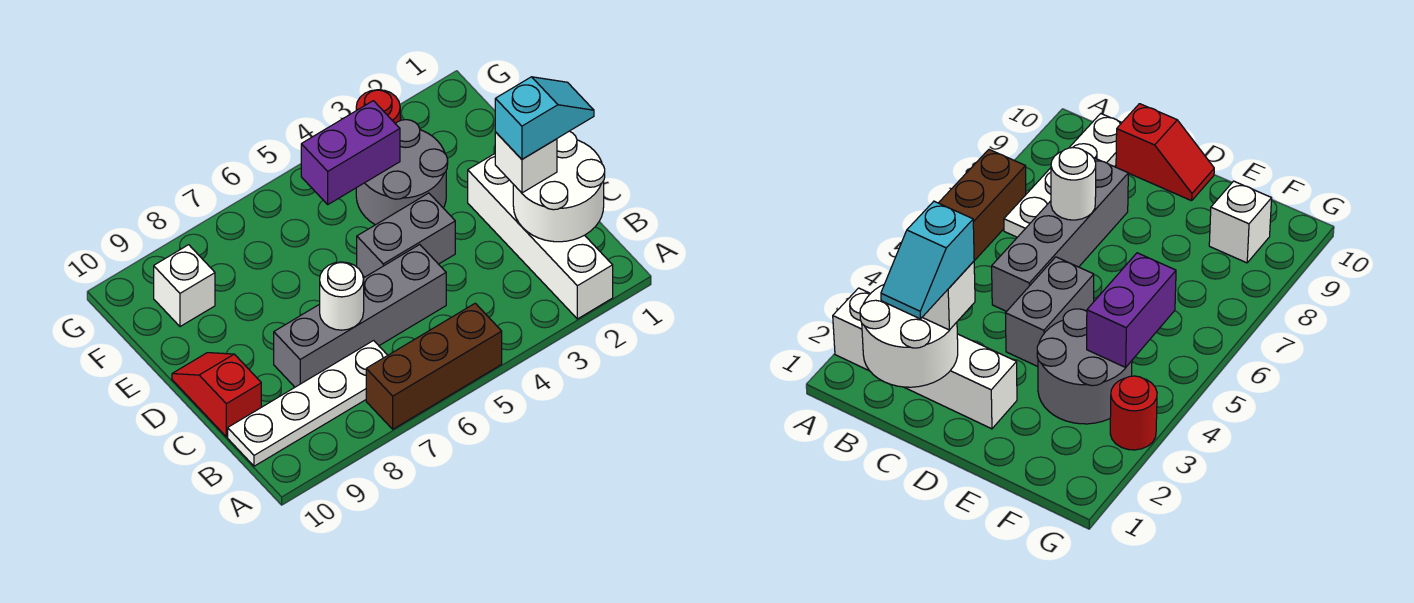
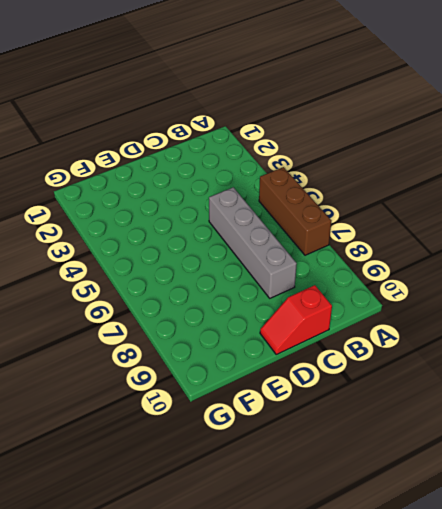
none -> white brick A2:D2 level 1
none -> white plate B7:B10 level 1
none -> grey brick D4:D5 level 1

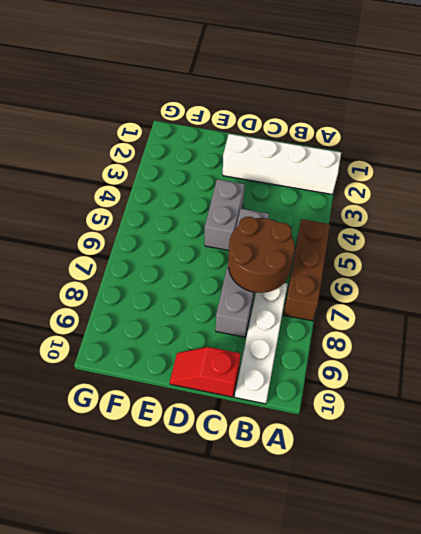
brown round brick B6:C7 level 2 -> white round brick C7 level 2
none -> grey round brick E3:F4 level 1
none -> white brick F9 level 1
none -> red round brick G3 level 1

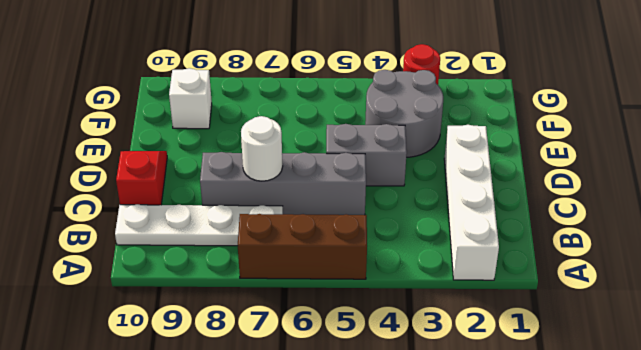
none -> white round brick B1:C2 level 2
none -> purple brick F4:F5 level 2
none -> white brick C2 level 3

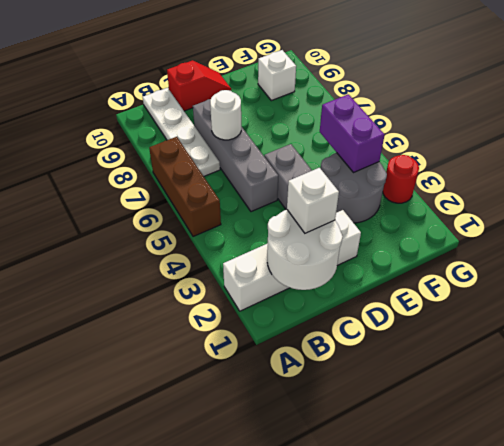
none -> cyan slope C1:C2 level 4 top 2

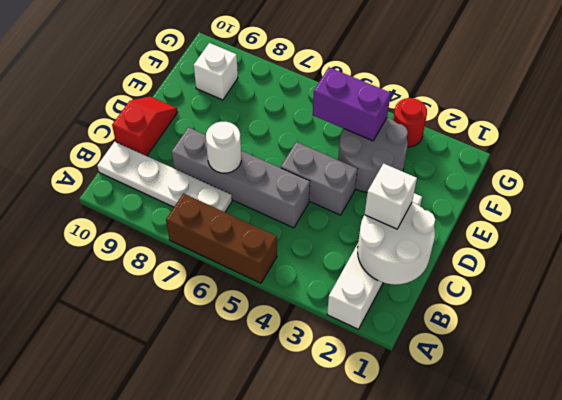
none -> cyan slope C1:C2 level 4 top 2

